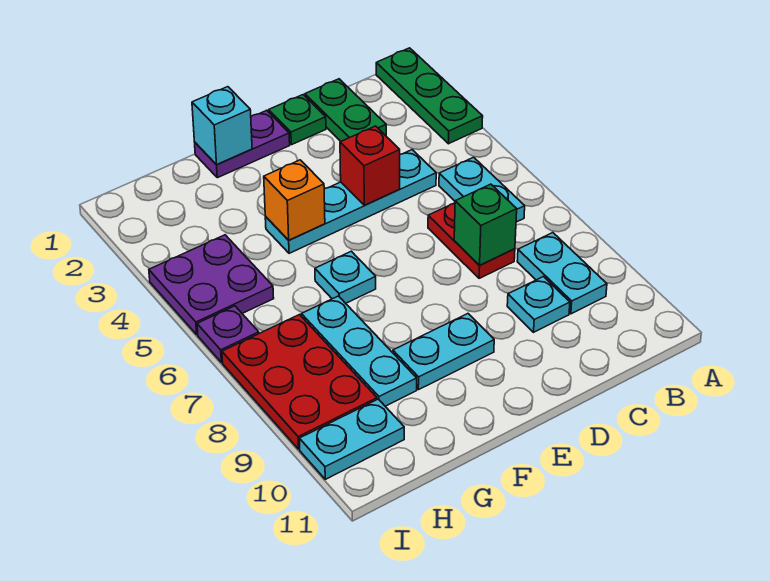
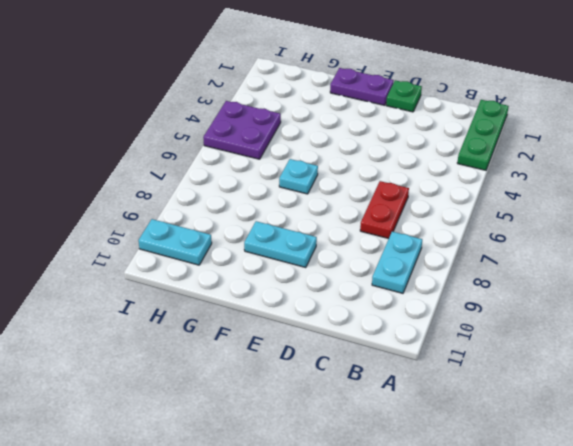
none -> cyan plate B5:B6 level 1
none -> green plate C1:C2 level 1
none -> cyan plate C4:F4 level 1

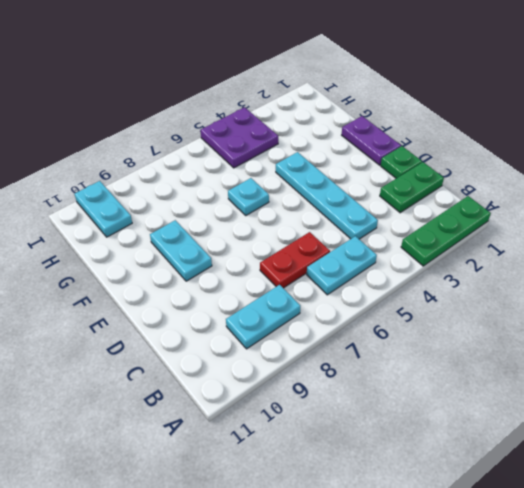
none -> cyan plate C9 level 1
none -> cyan plate G7:G9 level 1
none -> red plate H7:I9 level 1

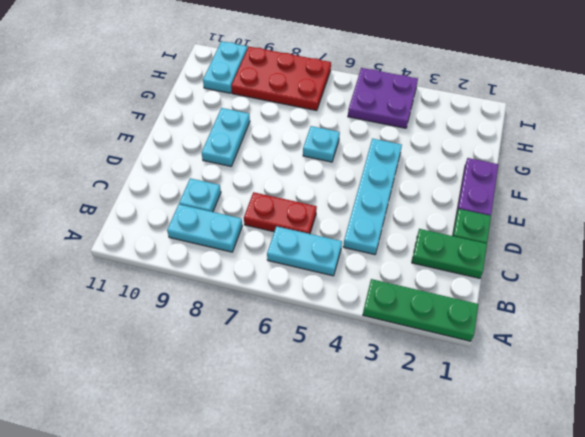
none -> cyan plate G7:G9 level 1
none -> purple plate I6 level 1
none -> green brick C7 level 2

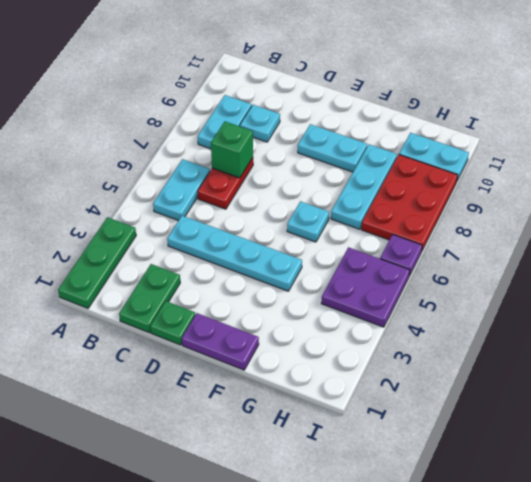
none -> red brick D4 level 2
none -> cyan brick F1 level 2
none -> orange brick F4 level 2

